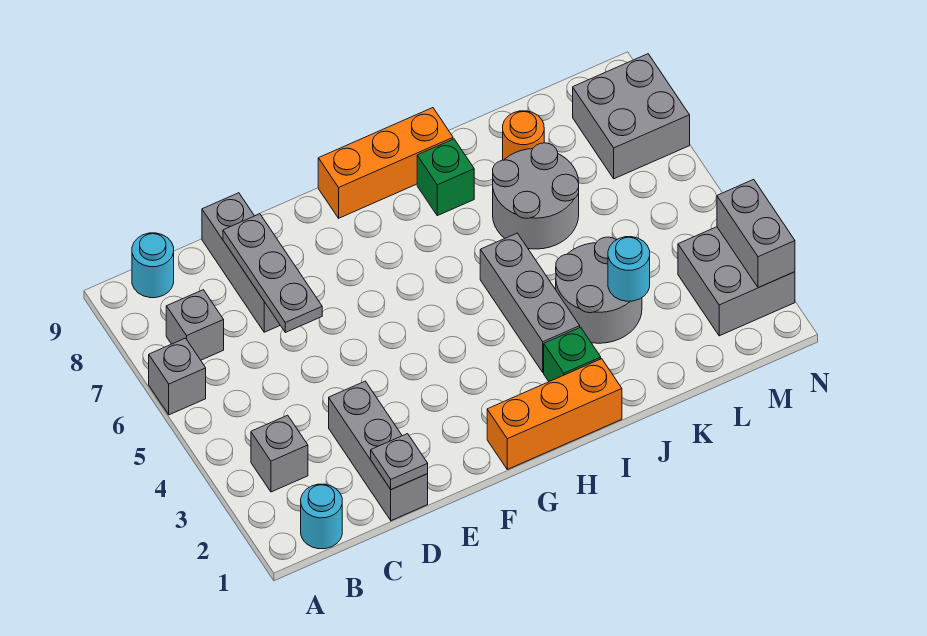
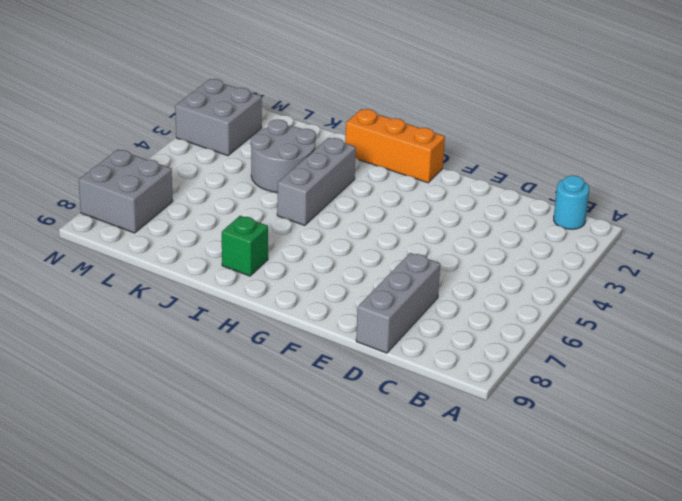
none -> grey brick A6 level 1
none -> grey brick B3 level 1
none -> grey brick B7 level 1

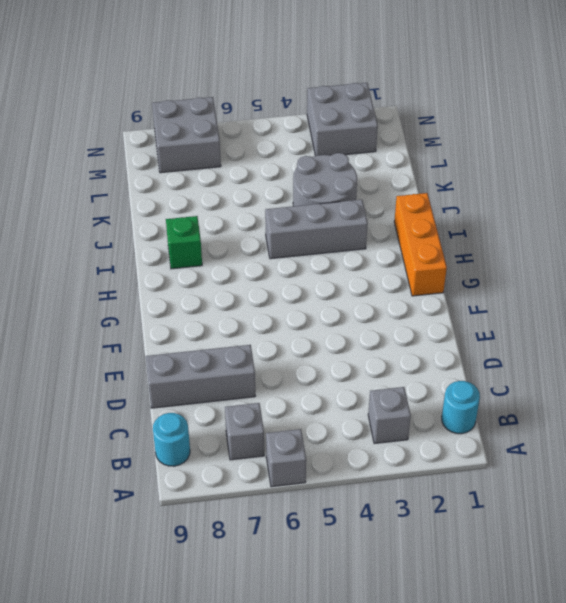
none -> grey brick D1:D3 level 1
none -> orange brick G9:I9 level 1
none -> green brick I2 level 1

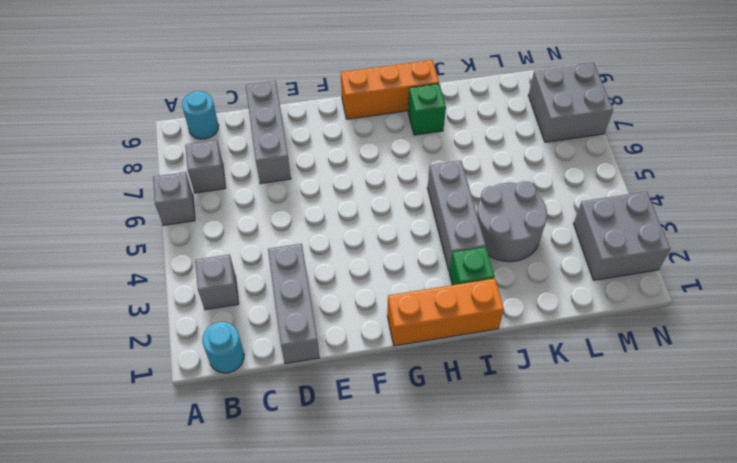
none -> grey round brick J6:K7 level 1
none -> orange round brick K8 level 1
none -> grey plate D1 level 2

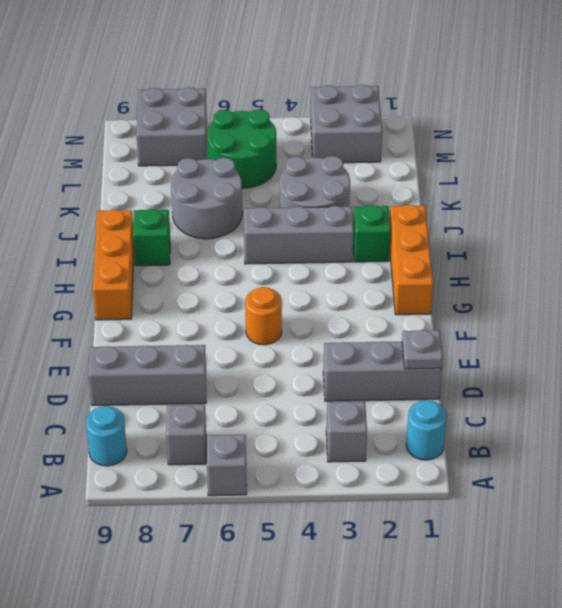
orange round brick F5 level 1 -> orange round brick K8 level 1
green round brick L5:M6 level 1 -> none
none -> grey plate D6:D8 level 2
none -> cyan round brick K3 level 2
none -> grey brick N2:N3 level 2

